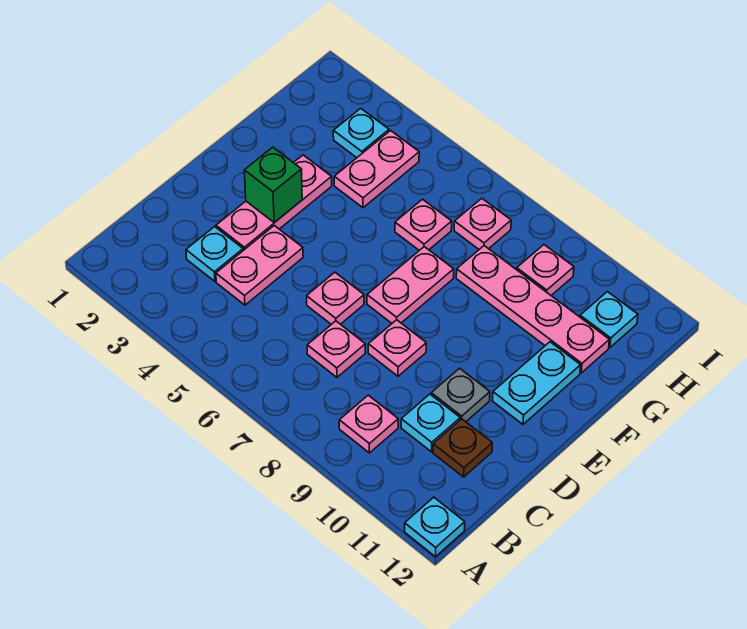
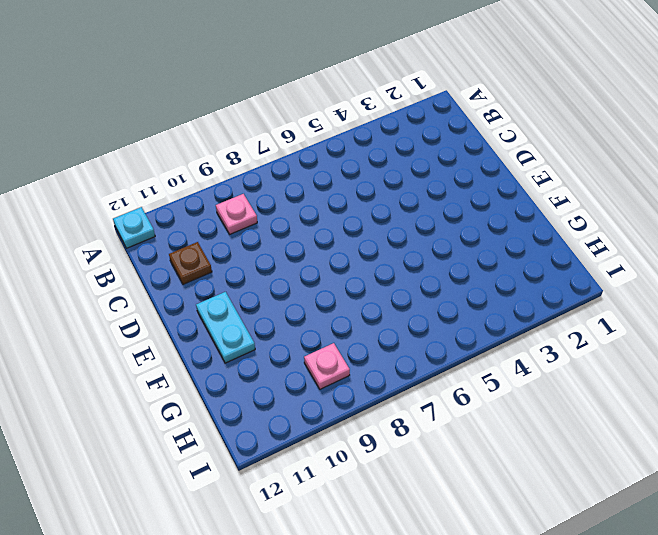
none -> cyan plate C3 level 1
none -> pink plate C4:D4 level 1
none -> pink plate C7 level 1

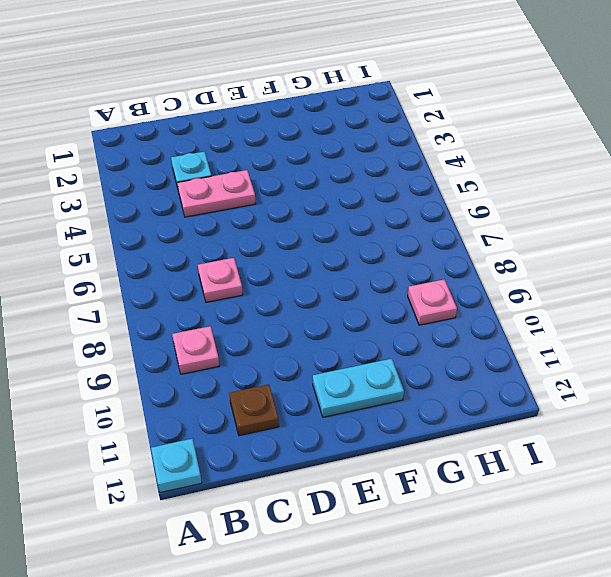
none -> cyan plate C10 level 1
none -> pink plate D3:F3 level 1
none -> pink plate D6 level 1

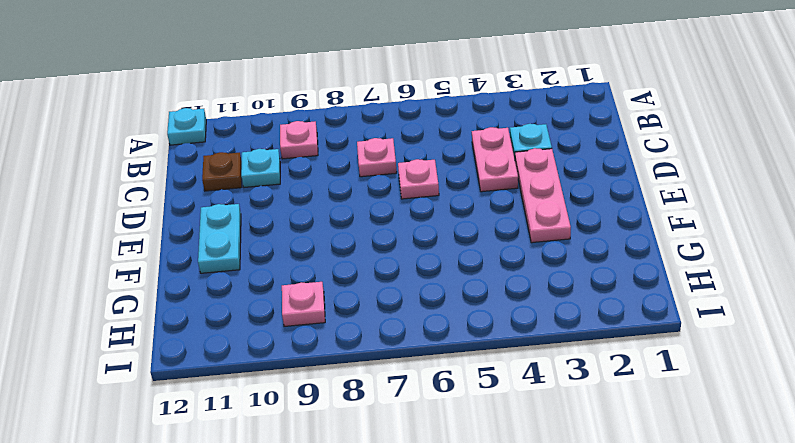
none -> pink plate D8 level 1
none -> grey plate D10 level 1
none -> pink plate E7:F7 level 1

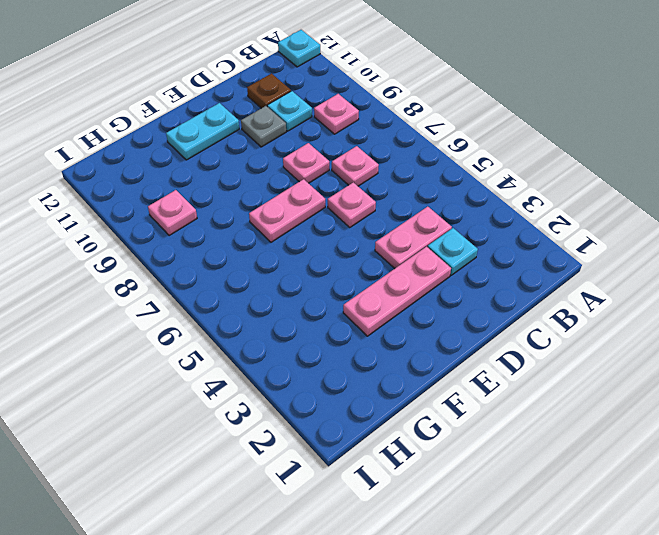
none -> pink plate G4:H4 level 1
none -> pink plate G6 level 1
none -> pink plate G8:G11 level 1

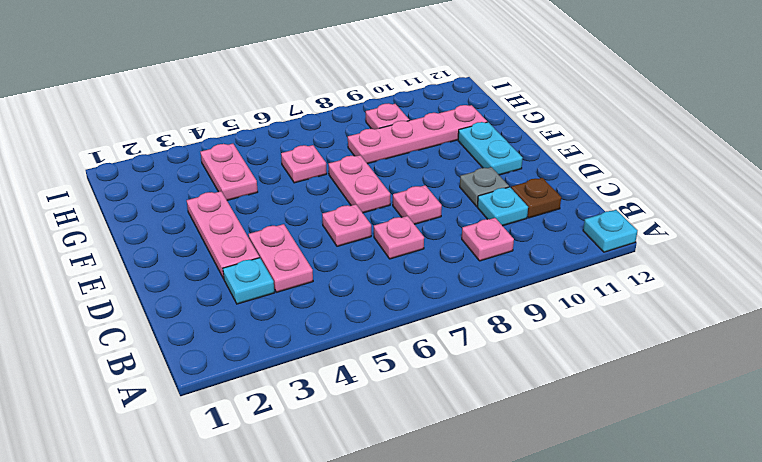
none -> cyan plate H3 level 1
none -> pink plate H7 level 1
none -> cyan plate H11 level 1

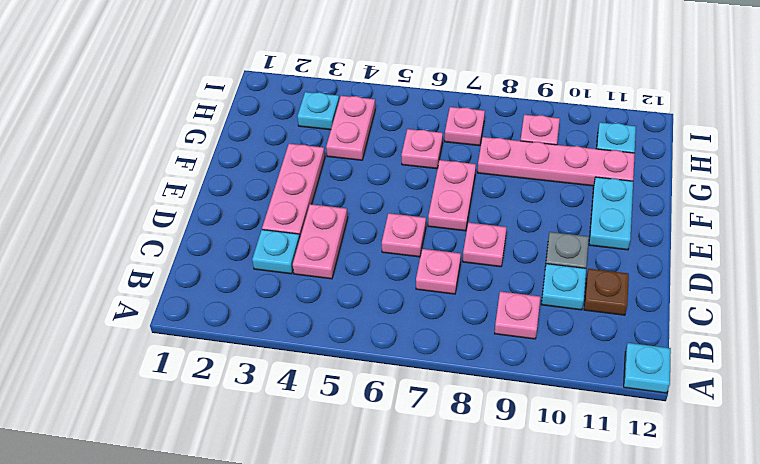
none -> green brick E3 level 2

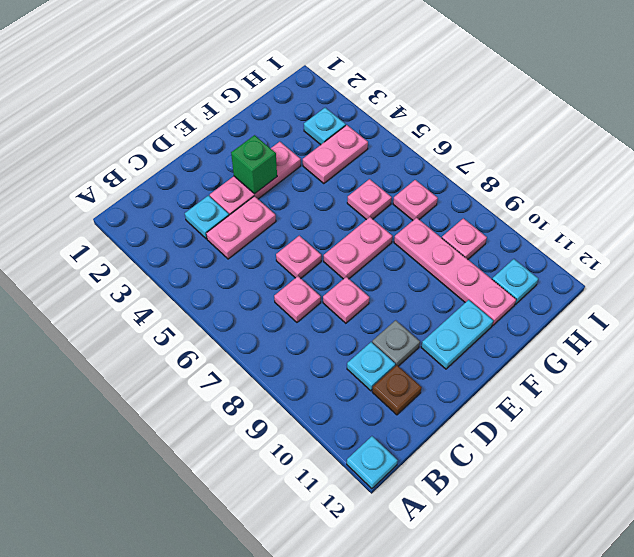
none -> pink plate B9 level 1

